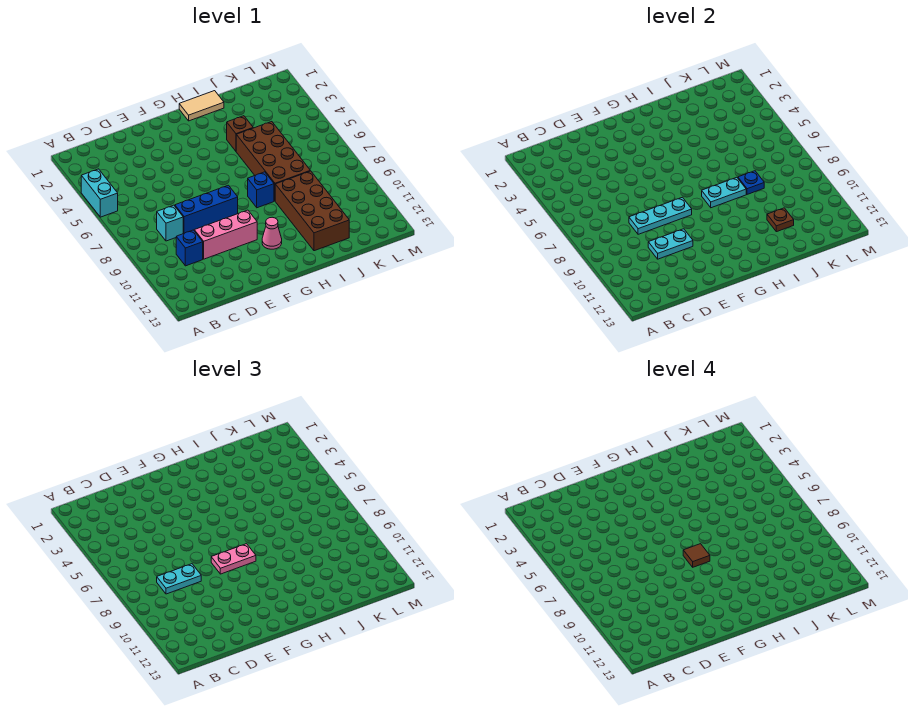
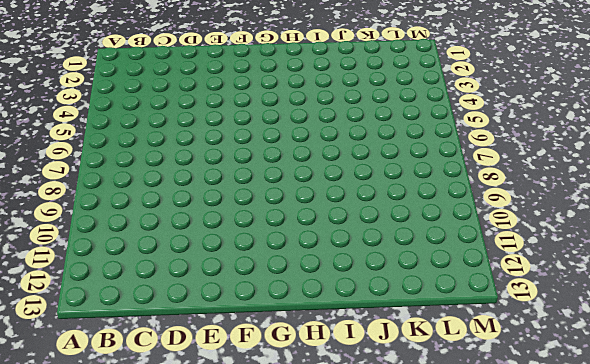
none -> cyan brick A4:A5 level 1
none -> cyan brick C8 level 1
none -> blue brick C10 level 1

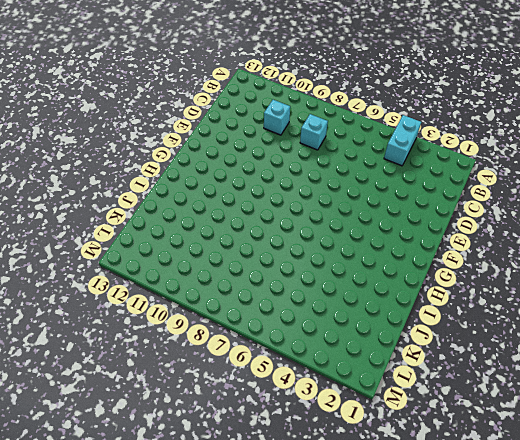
cyan brick A4:B4 level 1 -> cyan brick A4:A5 level 1
cyan brick C10 level 1 -> blue brick C10 level 1
none -> blue brick D8:F8 level 1
none -> pink brick D10:F10 level 1
none -> pink cone G11 level 1

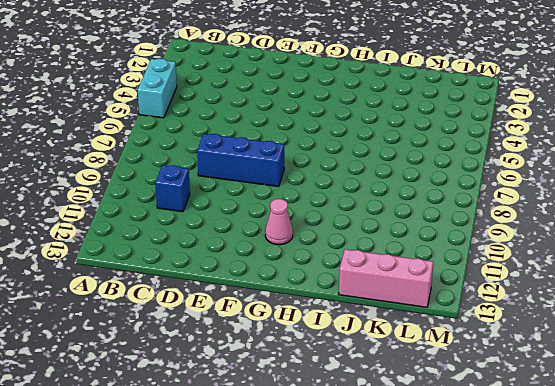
pink brick J13:L13 level 1 -> pink brick D10:F10 level 1
none -> cyan brick C8 level 1
none -> tan tile H1:I1 level 1
none -> blue brick H8 level 1

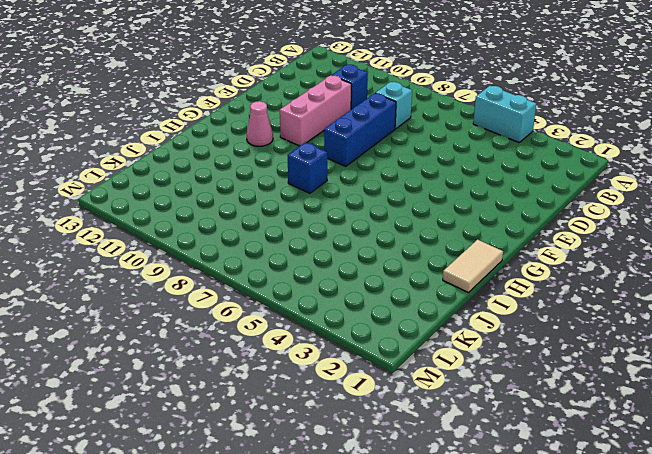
none -> brown brick I4 level 1
none -> brown brick I5:J8 level 1
none -> brown brick I9:J12 level 1

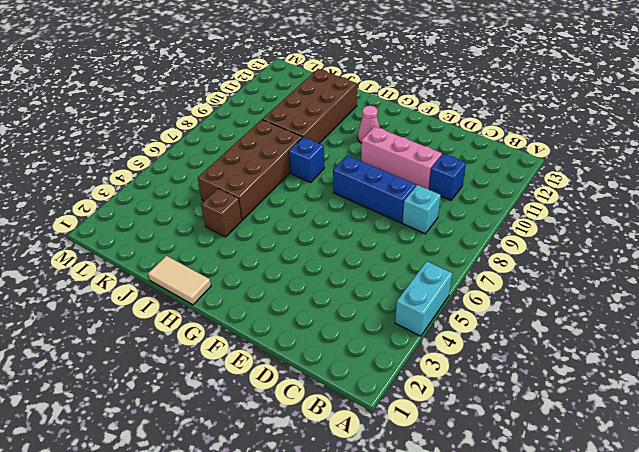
none -> cyan plate D8:F8 level 2
none -> cyan plate D10:E10 level 2
none -> cyan plate H8:I8 level 2

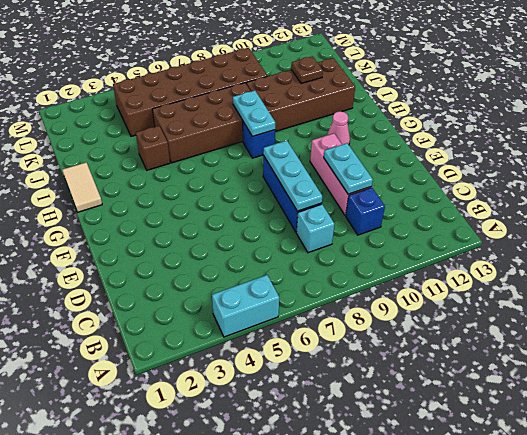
brown brick K4:L9 level 1 -> none
none -> blue plate J8 level 2
none -> cyan plate C8:D8 level 3
none -> pink plate F8:G8 level 3

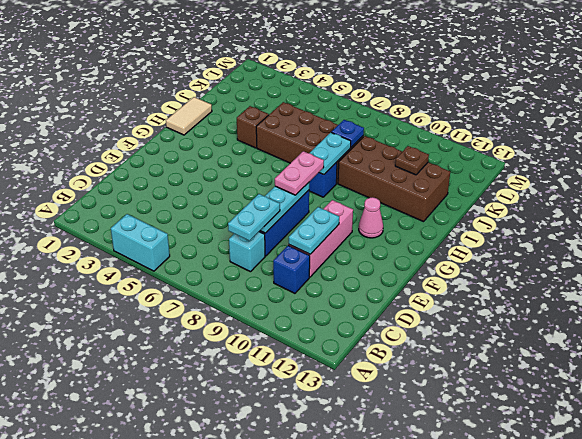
none -> brown tile G8 level 4

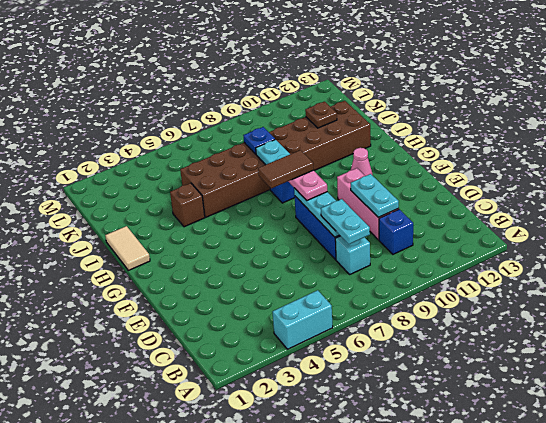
brown tile G7:G8 level 4 -> brown tile G8 level 4

